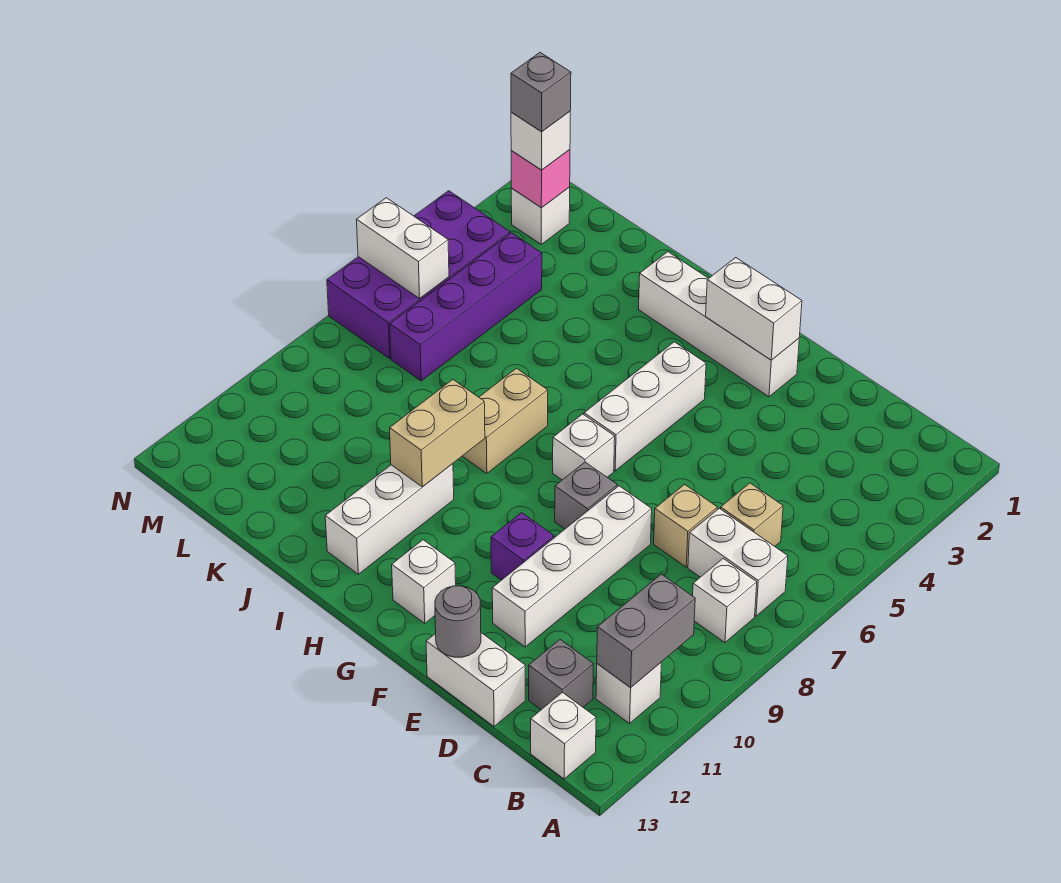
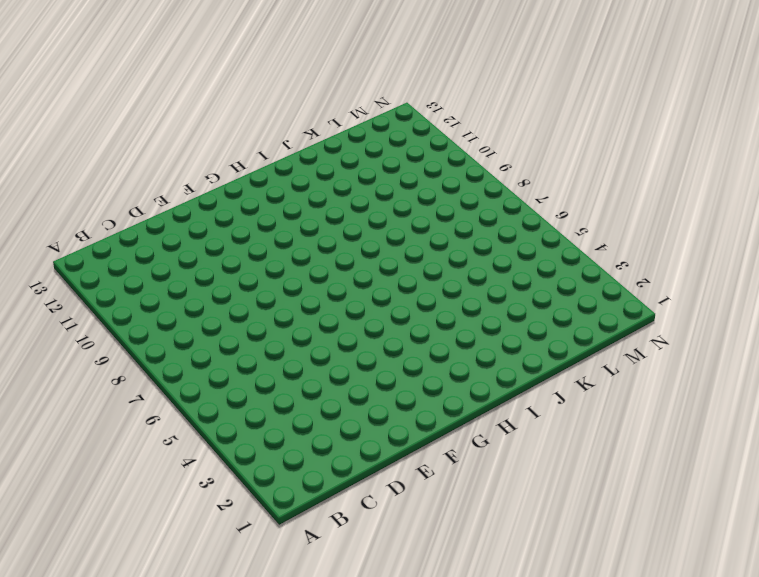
none -> white brick B7:C7 level 1
none -> white brick B8 level 1
none -> white brick B11 level 1

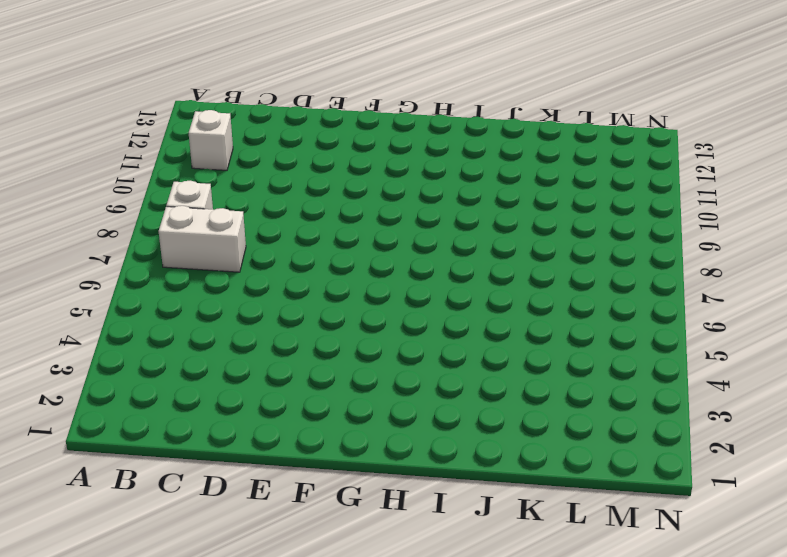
none -> white brick B13 level 1
none -> tan brick C6 level 1
none -> grey brick C12 level 1

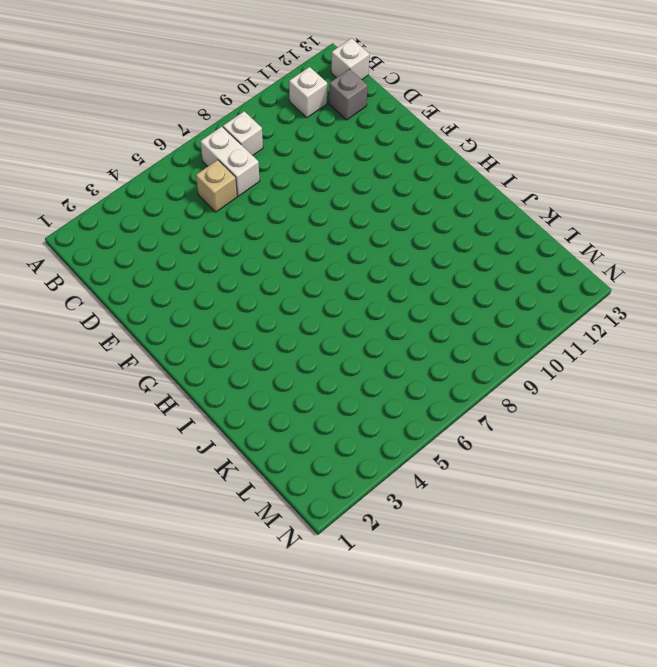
none -> tan brick D7 level 1
none -> white brick D13:E13 level 1
none -> white brick E8:E11 level 1

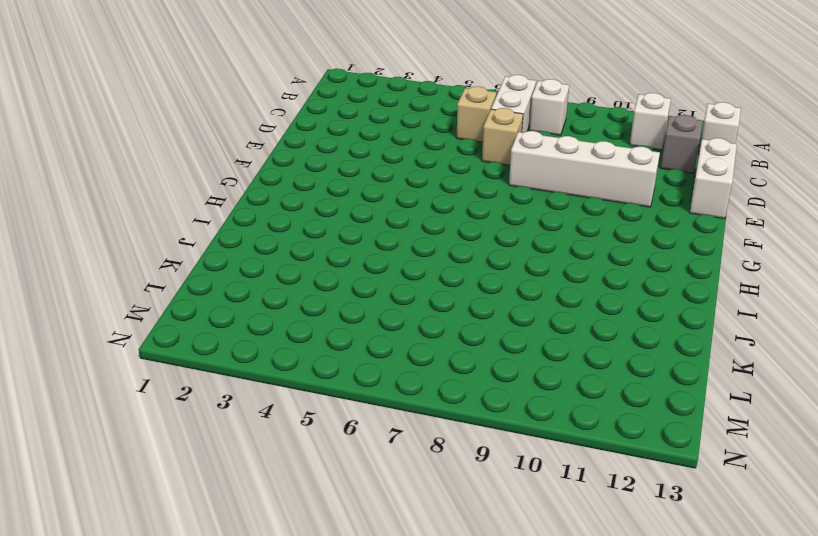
none -> white brick F2:I2 level 1
none -> grey brick F8 level 1
none -> purple brick F10 level 1

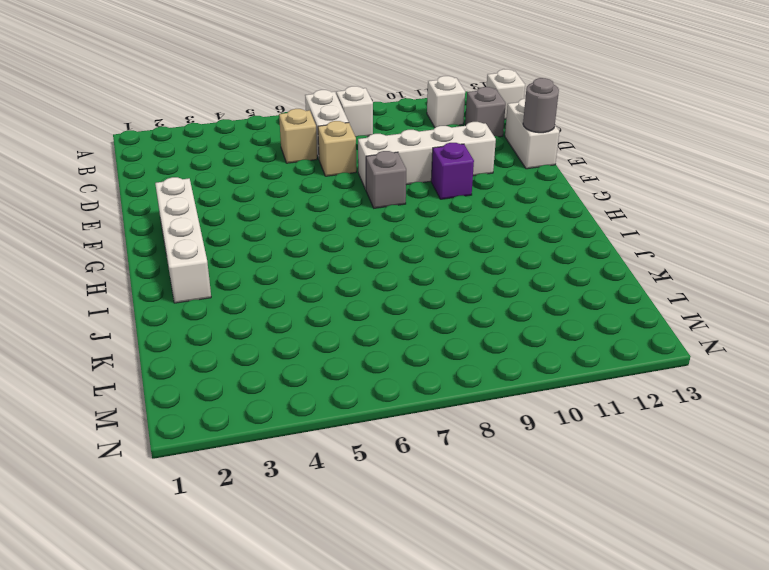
none -> white brick G4:G6 level 1
none -> white brick G7 level 1
none -> white brick G12 level 1

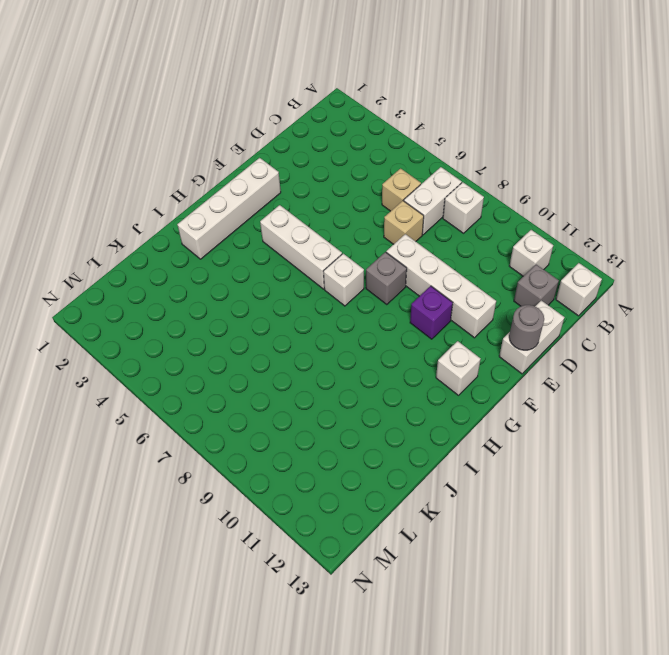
none -> tan brick I7:I8 level 1
none -> white brick I10:I12 level 1
none -> purple brick L4:L7 level 1

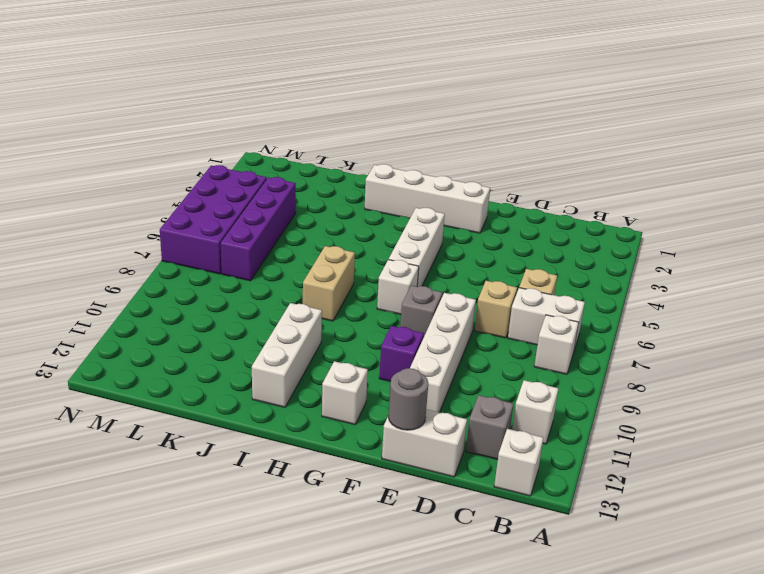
none -> white brick M2 level 1
none -> grey brick B10:B11 level 2
none -> white brick F2:G2 level 2

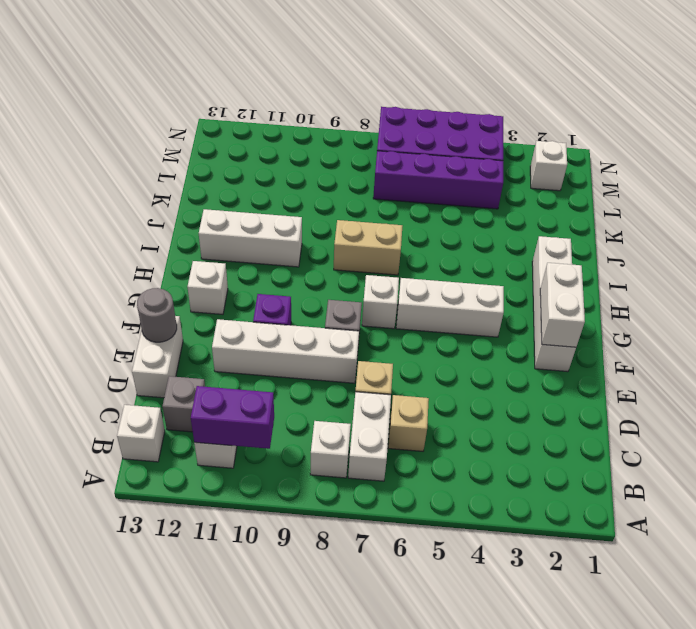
purple brick B10:B11 level 2 -> grey brick B10:B11 level 2
none -> tan brick I9:I10 level 2
none -> pink brick M2 level 2
none -> white brick M6:N6 level 2

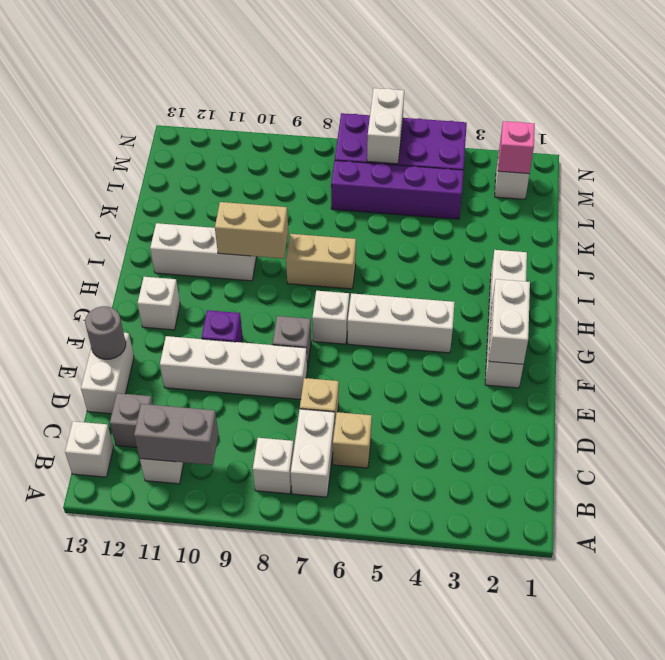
none -> white brick M2 level 3
none -> grey brick M2 level 4

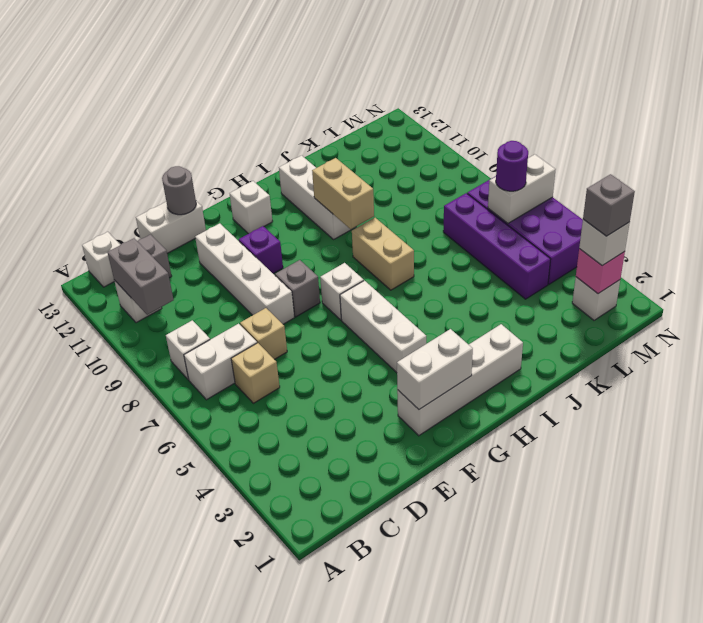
purple round brick M6 level 3 -> none

